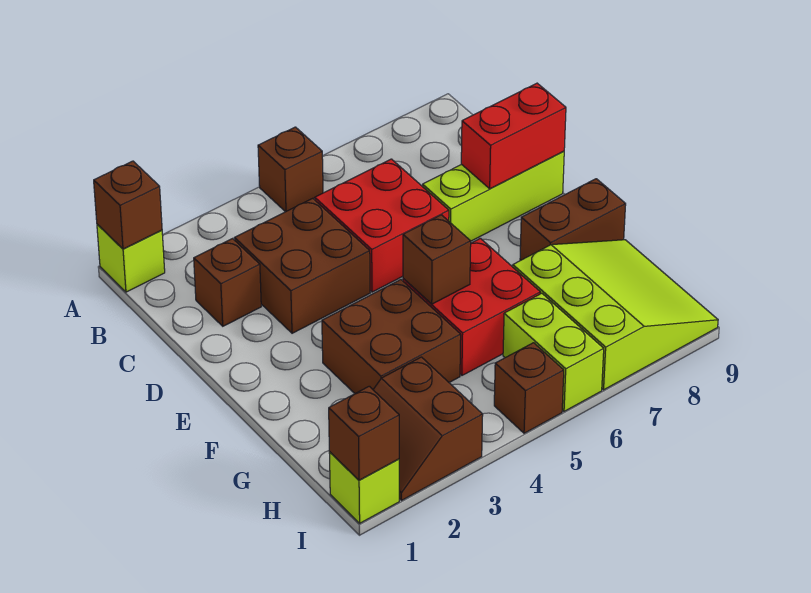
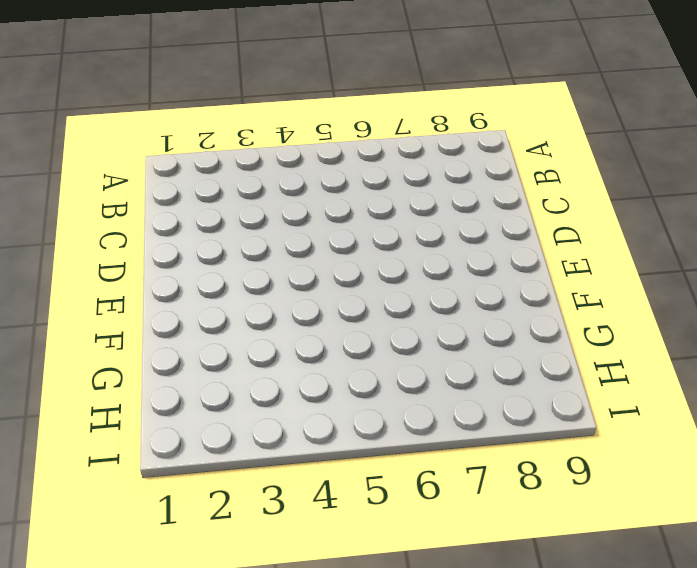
none -> lime brick A1 level 1
none -> brown brick A5 level 1
none -> brown brick C2 level 1

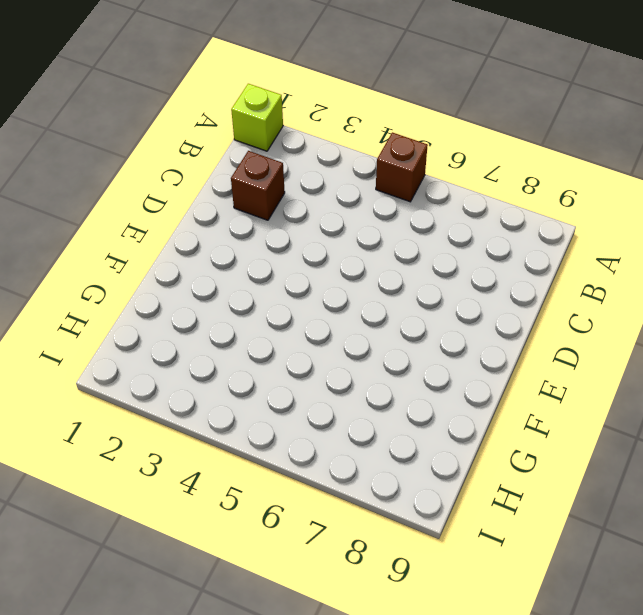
none -> brown brick C3:D4 level 1
none -> red brick C5:D6 level 1
none -> lime brick D7:D9 level 1

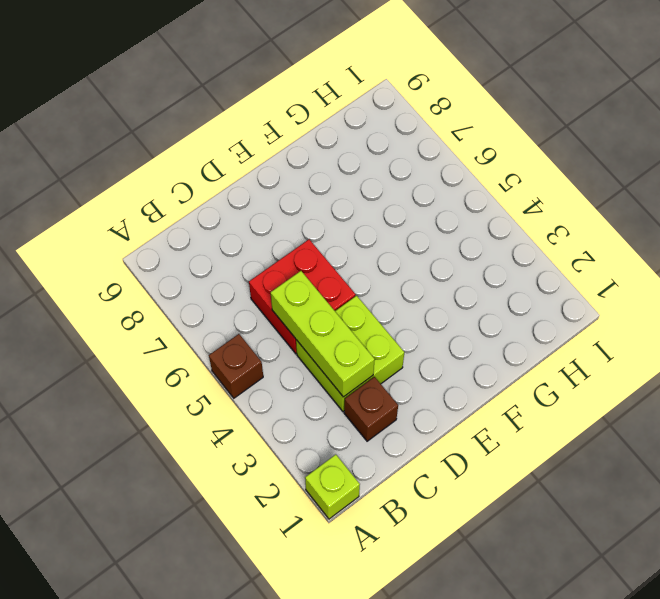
lime brick C3:D4 level 1 -> brown brick C3:D4 level 1
lime brick C3:C5 level 2 -> lime brick D7:D9 level 1
none -> brown brick F3:G4 level 1
none -> red brick F5:G6 level 1
none -> brown brick F8:F9 level 1

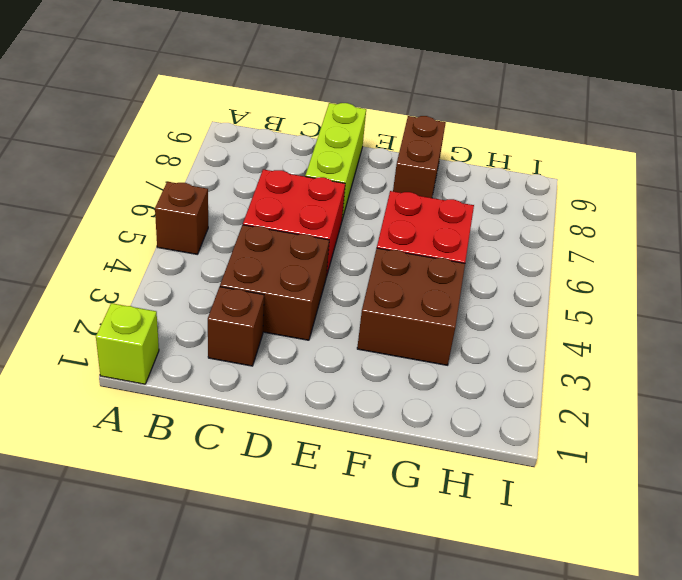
none -> lime slope G7:I9 level 1 top 7
none -> brown slope H2:I3 level 1 top 3
none -> lime brick H6:I6 level 1

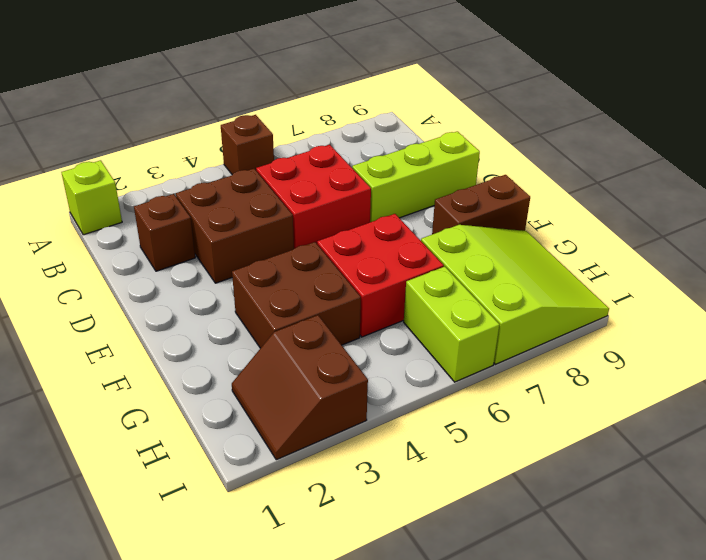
none -> lime brick I1 level 1
none -> brown brick I5 level 1
none -> brown brick A1 level 2

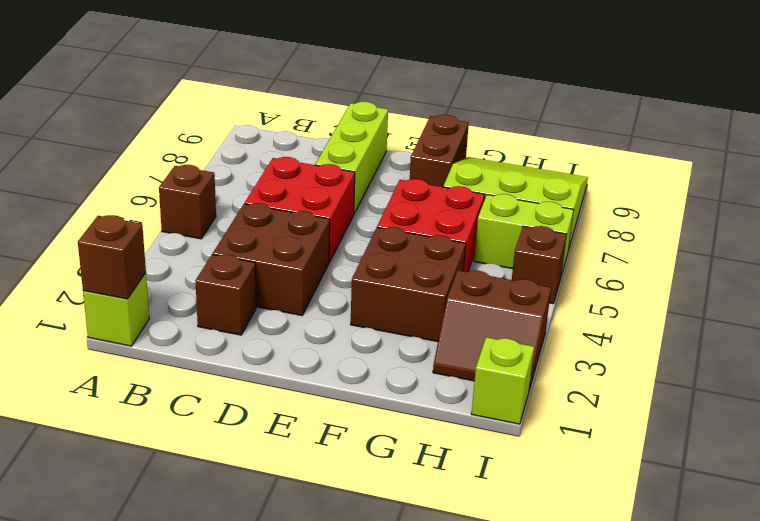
none -> red brick D8:D9 level 2
none -> brown brick F5 level 2
none -> brown brick I1 level 2

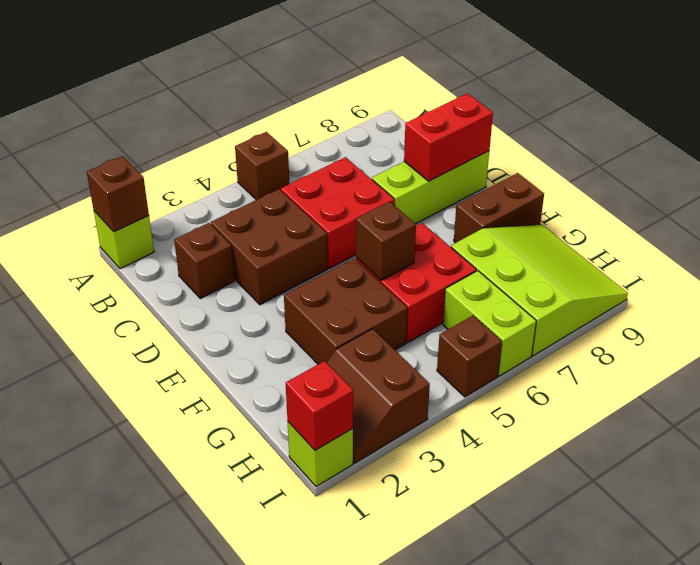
red brick I1 level 2 -> brown brick I1 level 2

